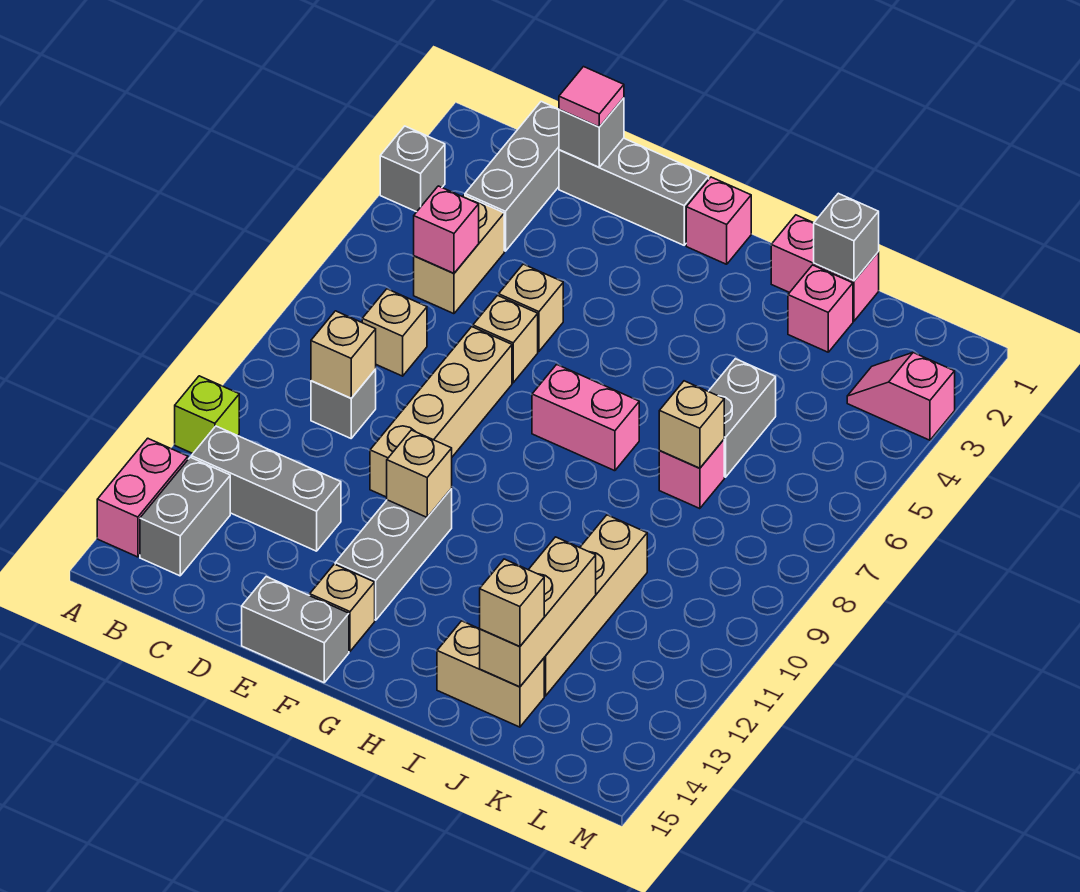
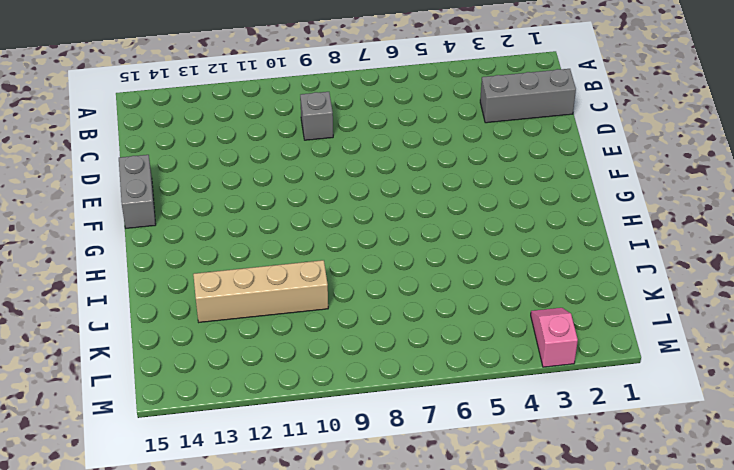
none -> grey brick A3 level 1
none -> lime brick A11 level 1
none -> pink brick A13:A14 level 1
none -> grey brick B12:D12 level 1

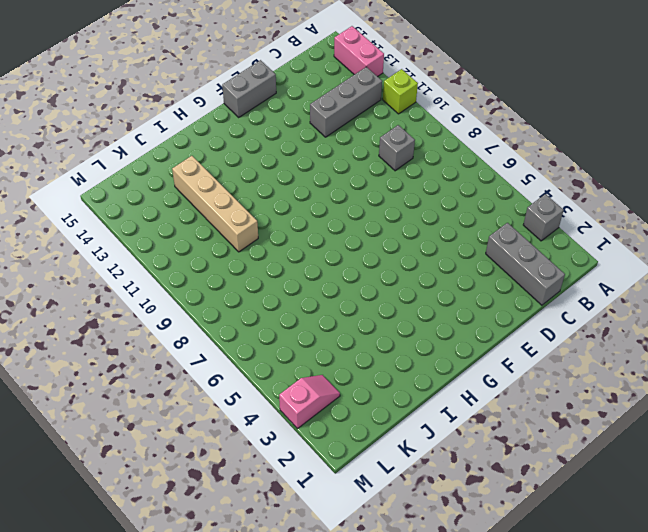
none -> grey brick B13:B14 level 1
none -> tan brick C4:C5 level 1
none -> tan brick C7 level 1
none -> grey brick D1:F1 level 1

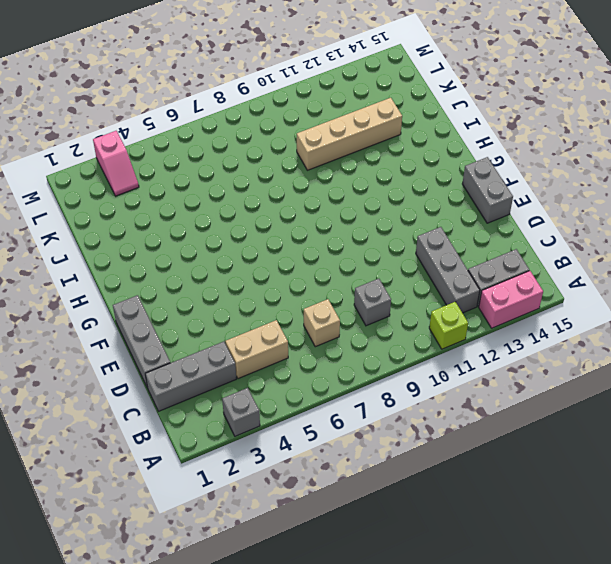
none -> tan brick E5 level 1
none -> tan brick E6 level 1
none -> tan brick E7:E10 level 1
none -> grey brick F11:F13 level 1

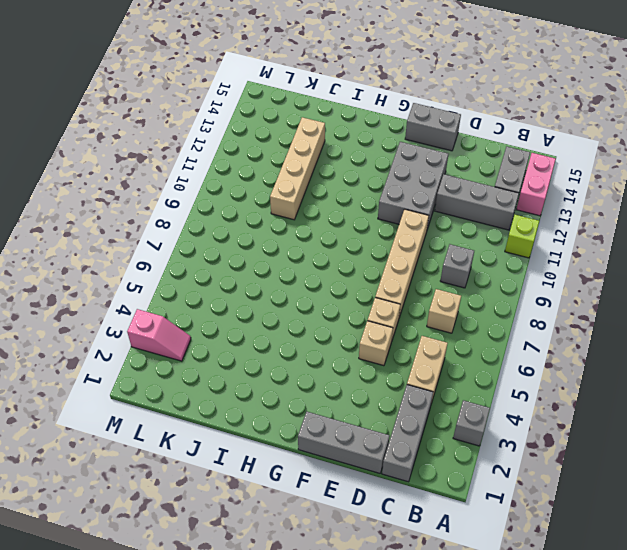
grey brick E11:F13 level 1 -> grey brick F11:F13 level 1
none -> tan brick F14 level 1
none -> pink brick G1 level 1
none -> pink brick G7:H7 level 1
none -> pink brick I1:J1 level 1

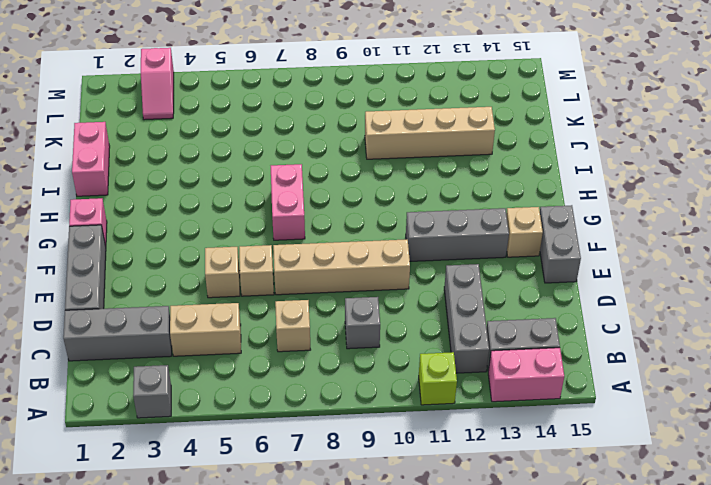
none -> tan brick I14:J14 level 1
none -> pink brick J2 level 1
none -> grey brick J5:J6 level 1
none -> pink brick J7 level 1

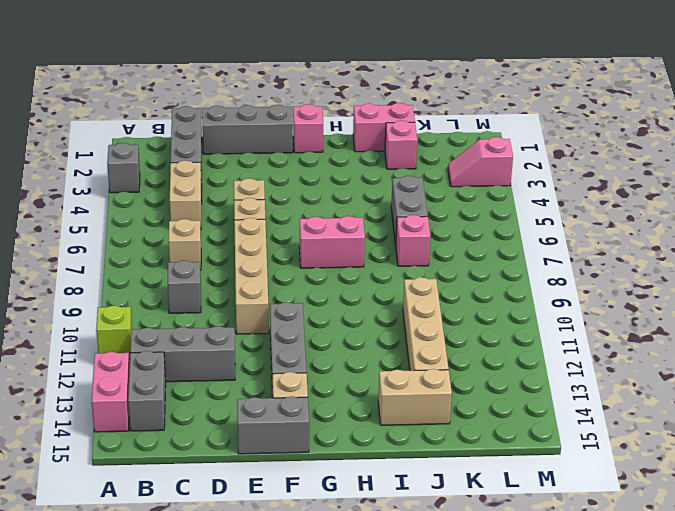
none -> pink brick C5 level 2
none -> tan brick C9 level 2
none -> grey brick D1 level 2
none -> tan brick F11 level 2

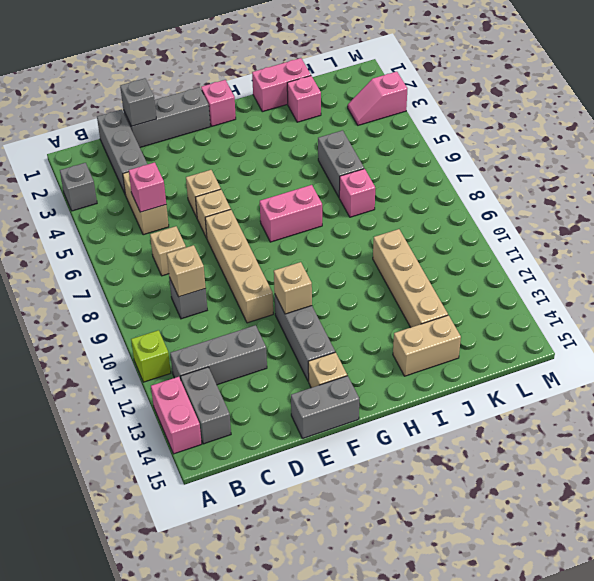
none -> grey brick J1 level 2
none -> tan brick J7 level 2
none -> tan brick J12:J14 level 2
none -> pink tile D1 level 3

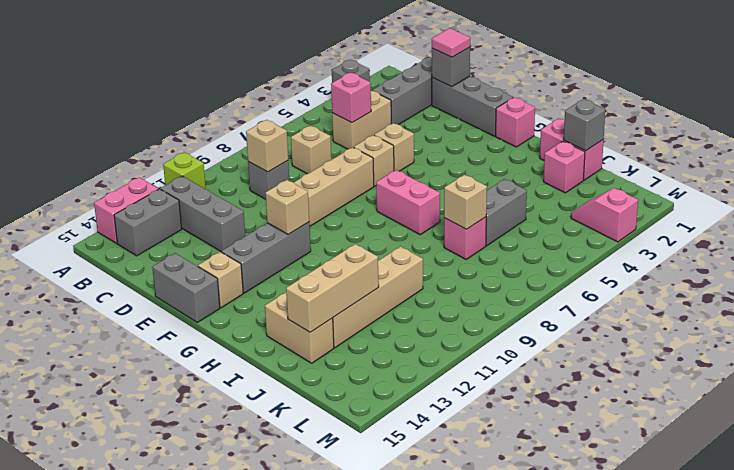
none -> tan brick J14 level 3

